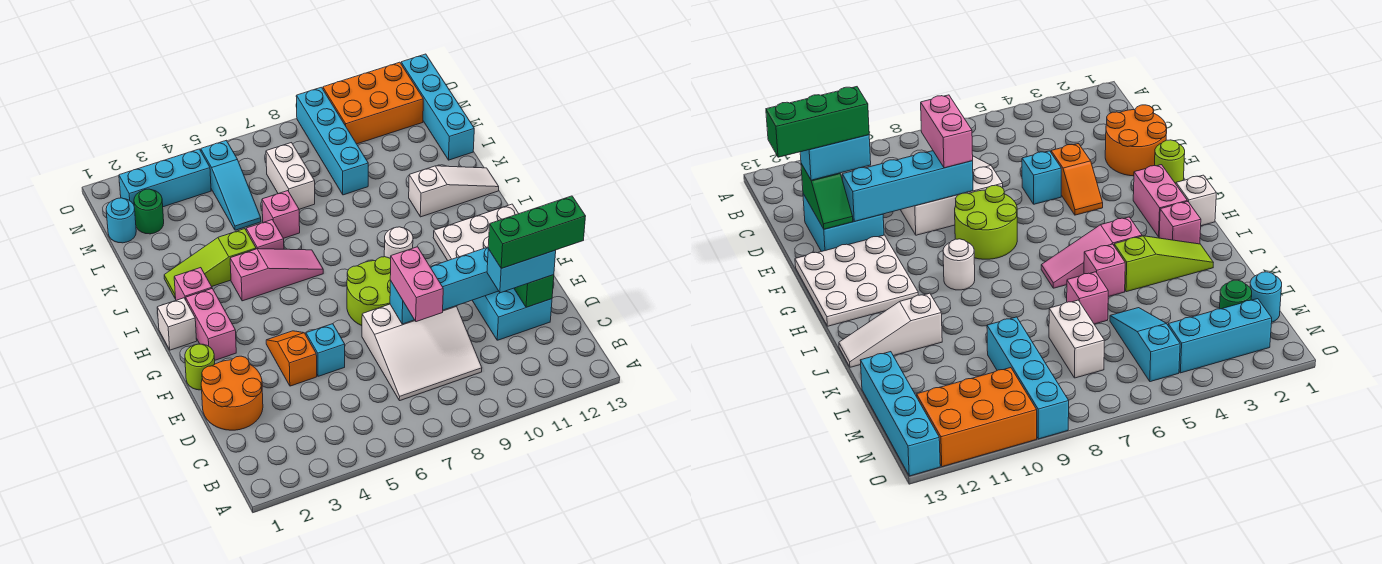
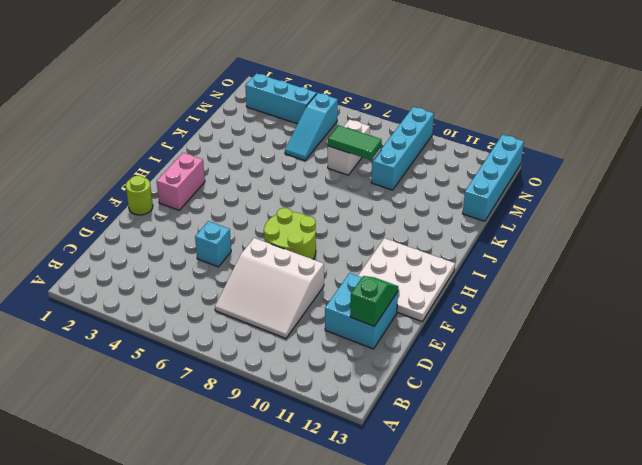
green tile L7:L8 level 2 -> none
none -> orange round brick D1:E2 level 1
none -> orange slope E4:F4 level 1 top E
none -> white brick H1 level 1
none -> white round brick H9 level 1

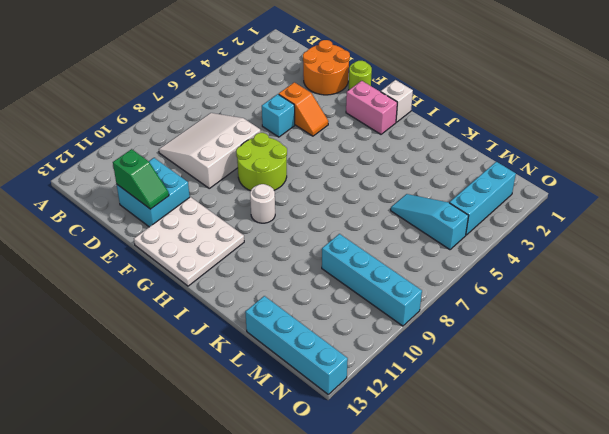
none -> pink brick I2 level 1
none -> pink slope I4:I6 level 1 top 4
none -> lime slope J2:J4 level 1 top 4
none -> pink brick J5 level 1

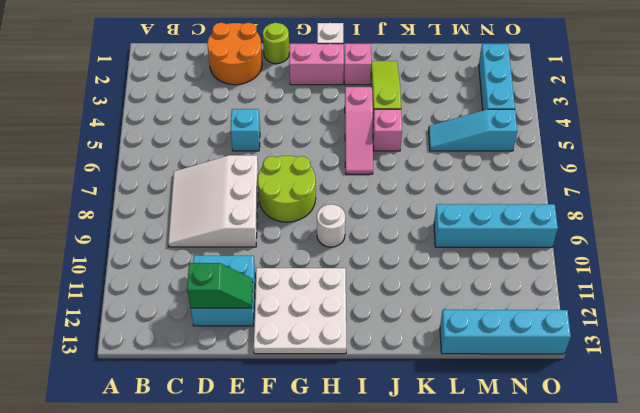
none -> orange slope E4:F4 level 1 top E
none -> white slope J11:J13 level 1 top 11
none -> pink brick K6 level 1
none -> white brick L7:M7 level 1

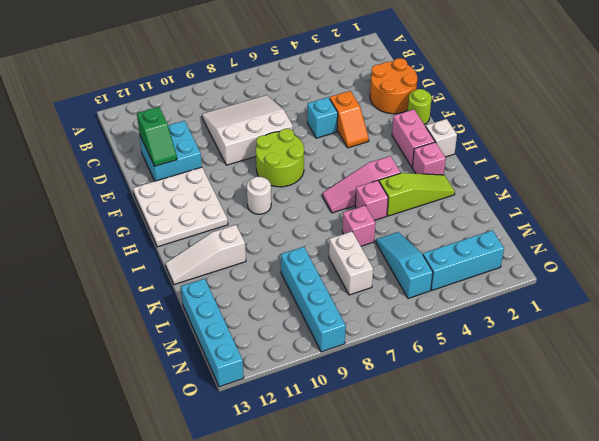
none -> cyan round brick M1 level 1
none -> green round brick M2 level 1
none -> orange brick N10:O12 level 1
none -> cyan brick E8:E11 level 2

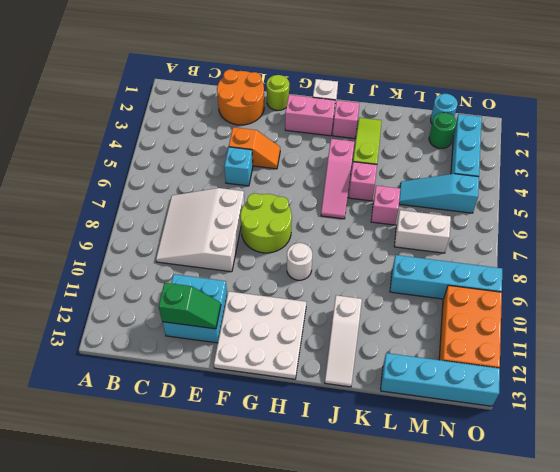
none -> cyan brick E8:E11 level 2
none -> pink brick D8:E8 level 3
none -> cyan brick D11:D12 level 3
none -> green brick D11:D13 level 4

